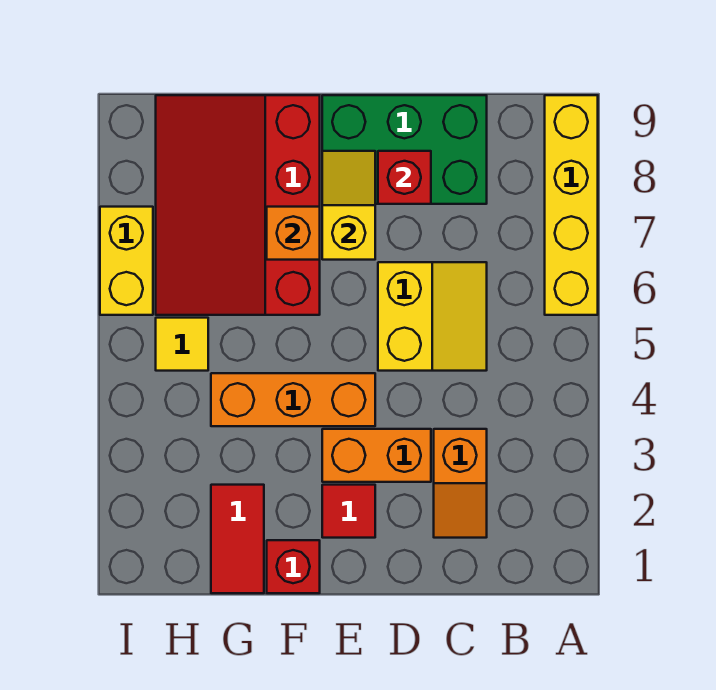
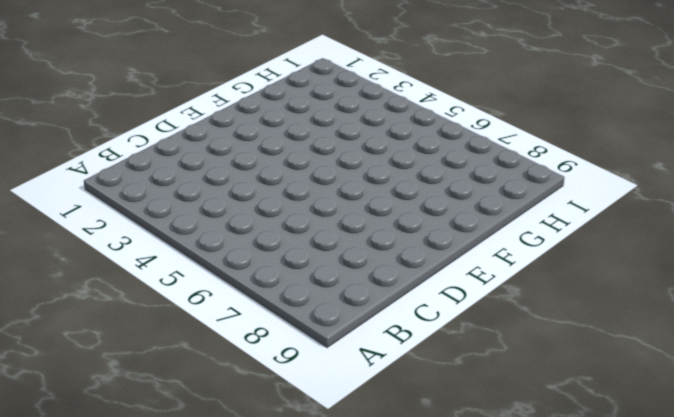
none -> yellow brick A6:A9 level 1
none -> orange slope C2:C3 level 1 top 3
none -> yellow slope C5:D6 level 1 top D

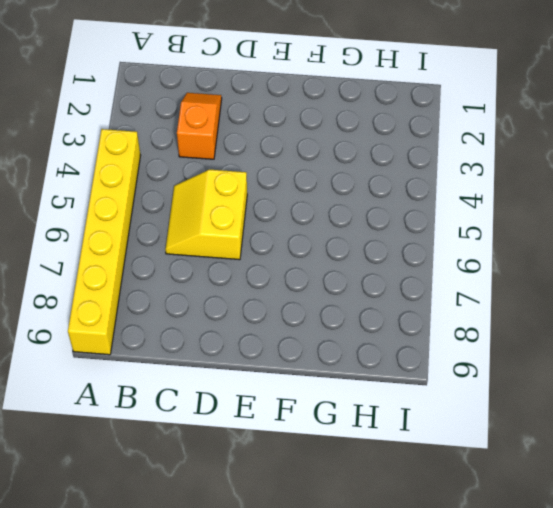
yellow brick A4:A9 level 1 -> yellow brick A6:A9 level 1
none -> green brick C8:E9 level 1
none -> orange brick D3:E3 level 1
none -> red tile E2 level 1

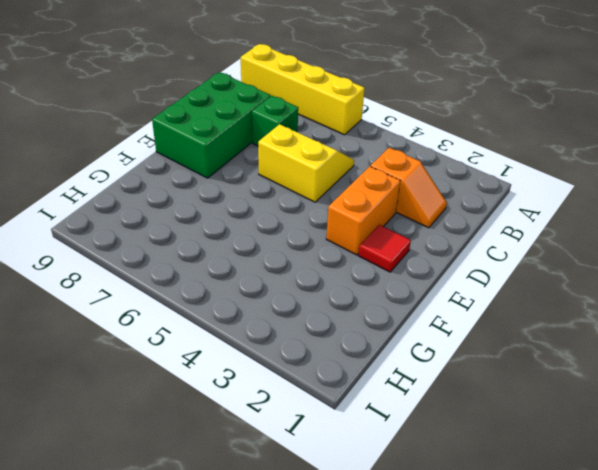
green brick C7 level 1 -> none
none -> orange brick E4:G4 level 1
none -> red brick F1 level 1
none -> red slope F6:H9 level 1 top F

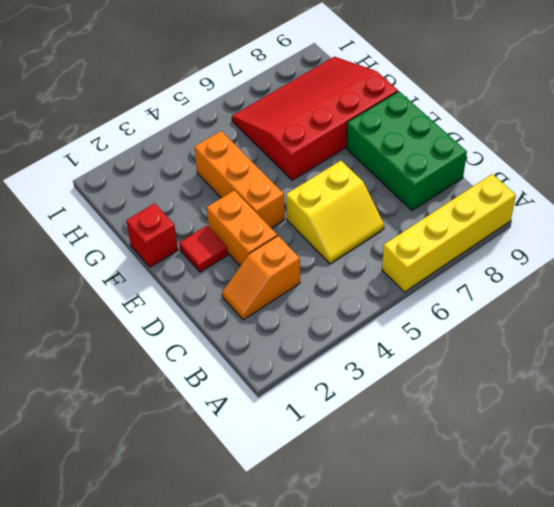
none -> red tile G1:G2 level 1
none -> yellow tile H5 level 1
none -> yellow brick I6:I7 level 1

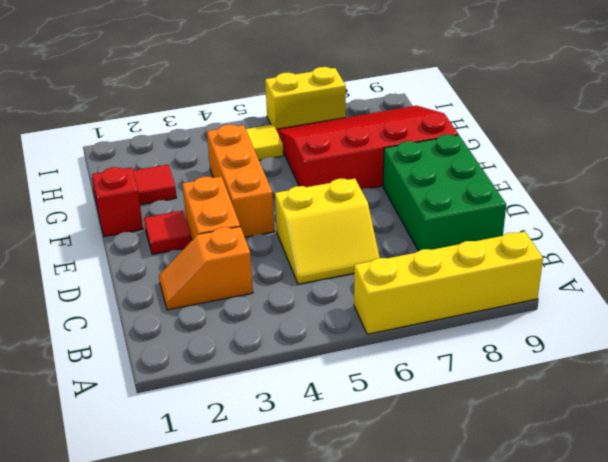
none -> red brick D8 level 2
none -> yellow slope E7:E8 level 2 top 7
none -> orange brick F7 level 2

